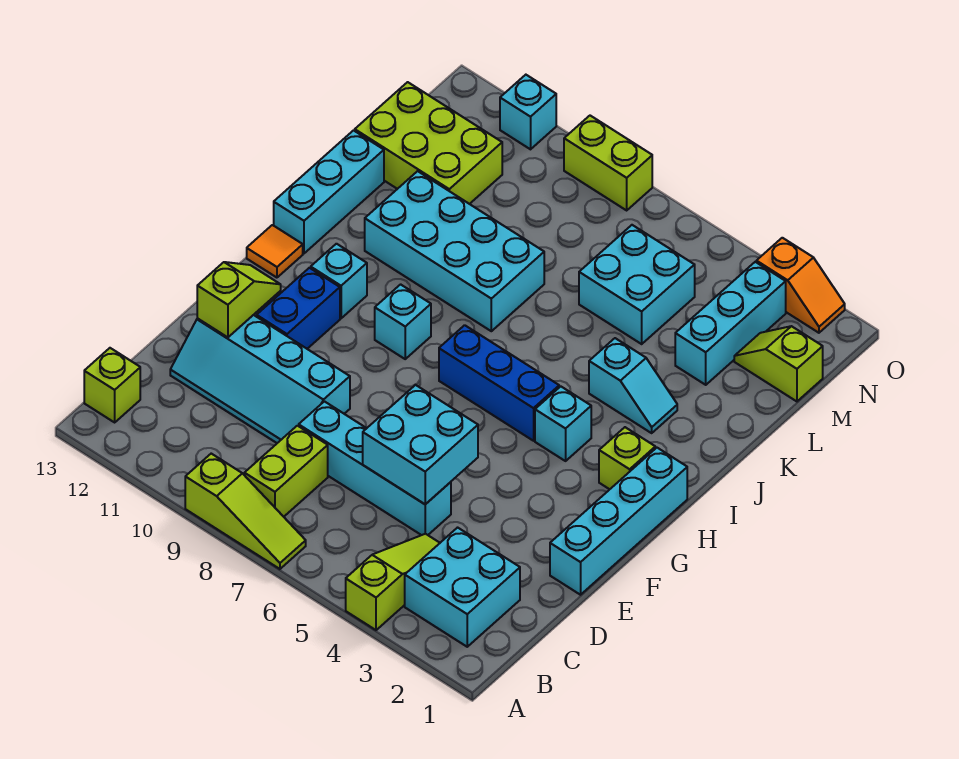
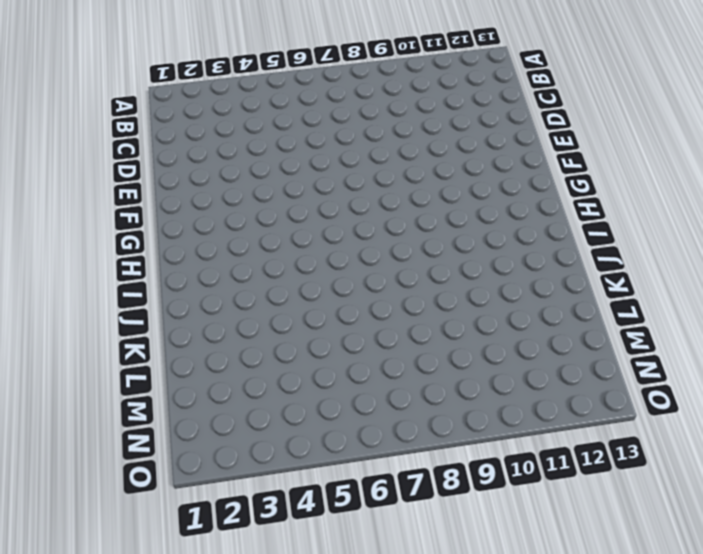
none -> lime slope A4:C4 level 1 top A
none -> lime slope A7:A9 level 1 top 9
none -> cyan brick B2:C3 level 1

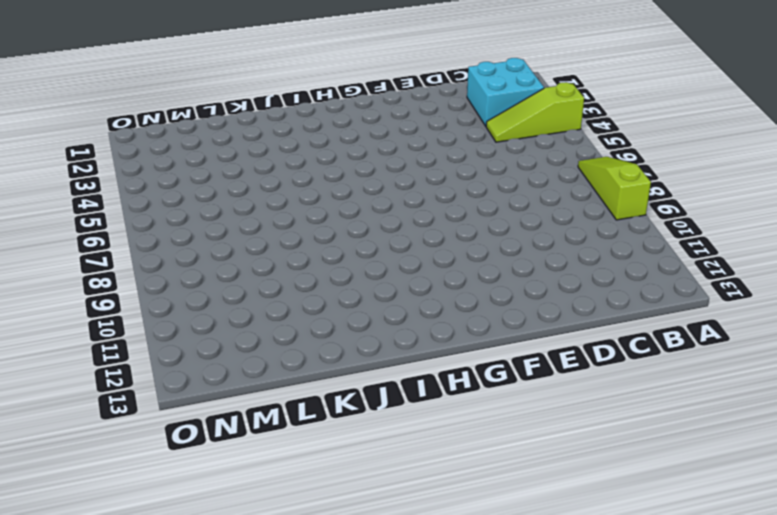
none -> lime brick B8:C8 level 1
none -> lime brick B13 level 1
none -> cyan brick D5:D8 level 1

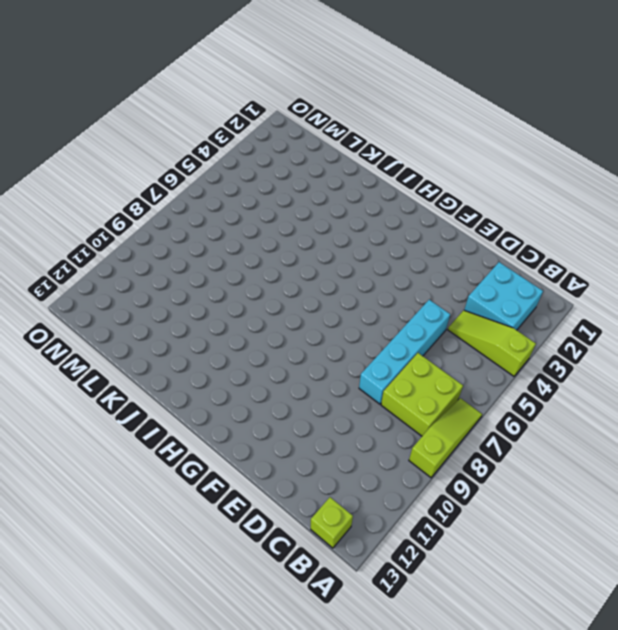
lime brick B7:C8 level 1 -> lime brick B8:C8 level 1
none -> cyan slope D9:E12 level 1 top E
none -> cyan brick E1:H1 level 1
none -> blue brick F11:G11 level 1

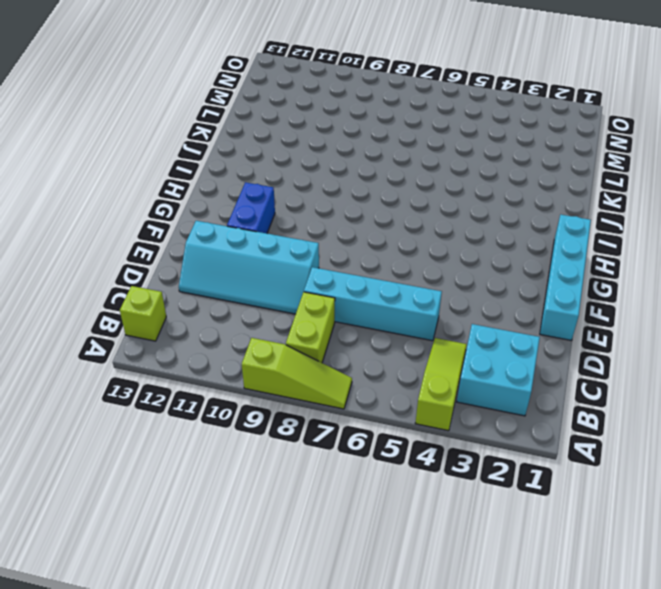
none -> lime brick H2 level 1
none -> cyan brick H4 level 1
none -> blue brick H5:H7 level 1

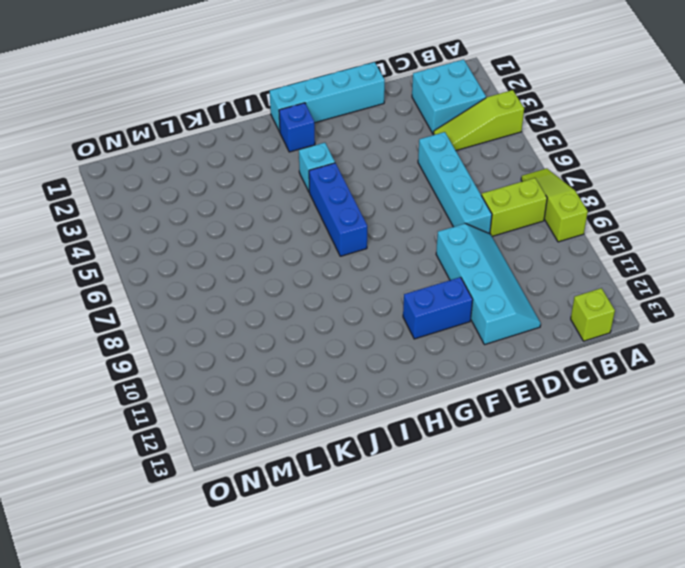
blue brick H2 level 1 -> lime brick H2 level 1
none -> cyan brick H9 level 1
none -> cyan brick H11 level 1
none -> orange tile H13 level 1

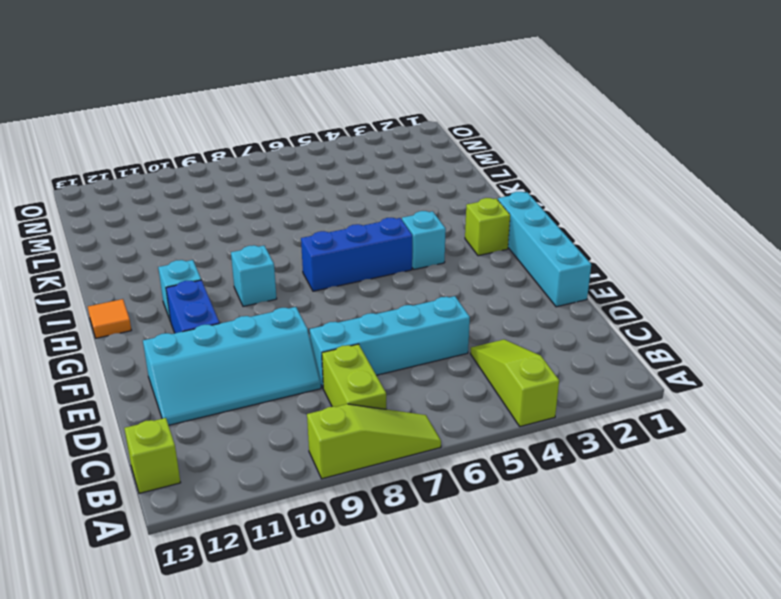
none -> cyan brick B2:C3 level 1
none -> cyan brick I13:K13 level 1
none -> cyan slope J3:J4 level 1 top 4

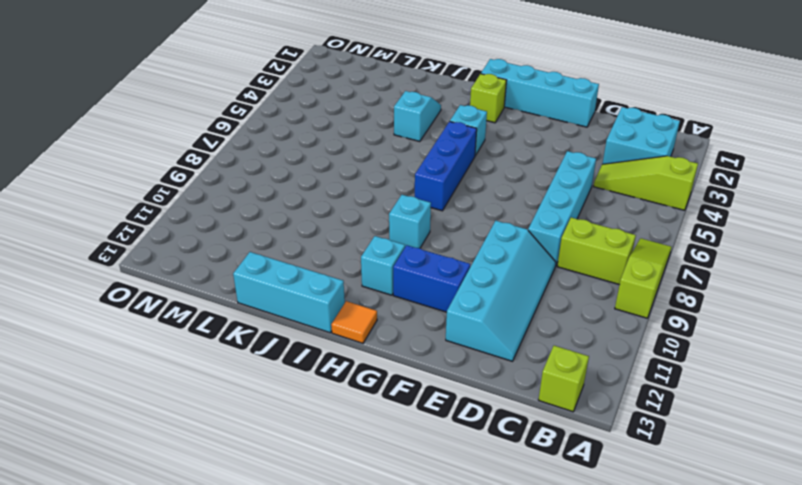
none -> cyan brick J8:K11 level 1
none -> cyan brick L3:N3 level 1
none -> cyan brick L5:M6 level 1

